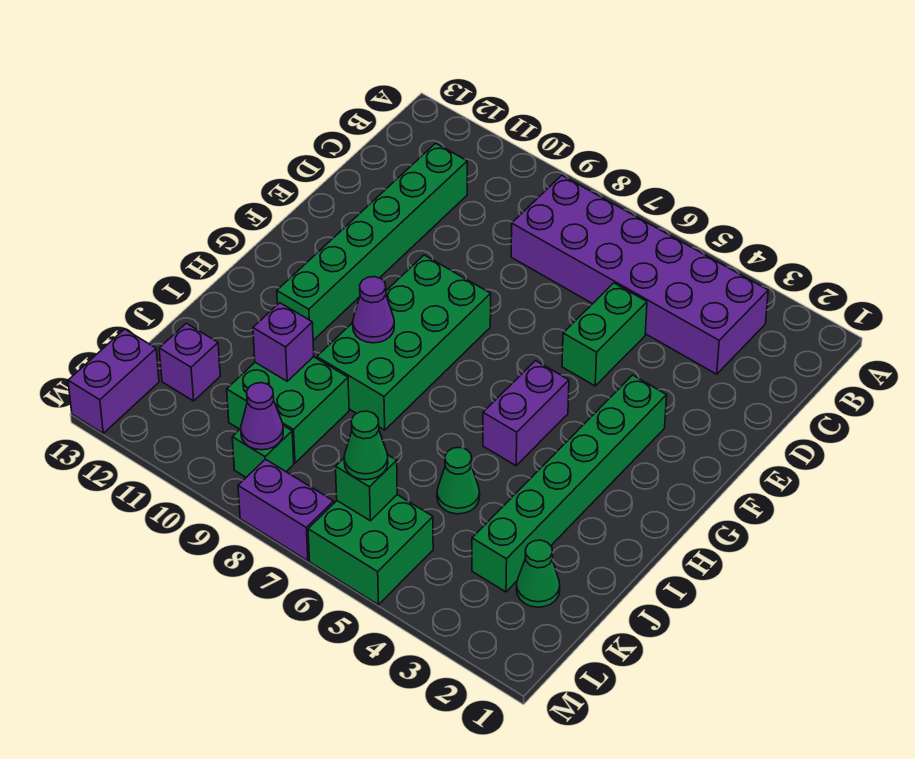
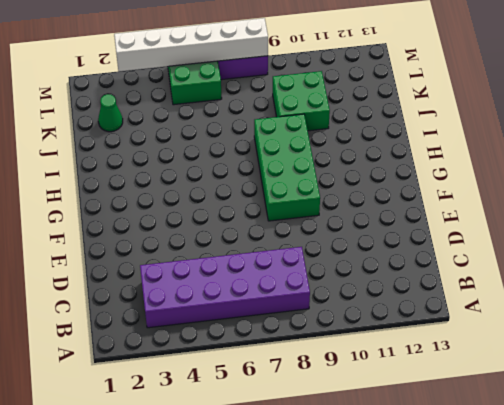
white brick M3:M8 level 2 -> none
none -> green brick C11:H11 level 1
none -> green brick D5:E5 level 1
none -> green brick F3:K3 level 1

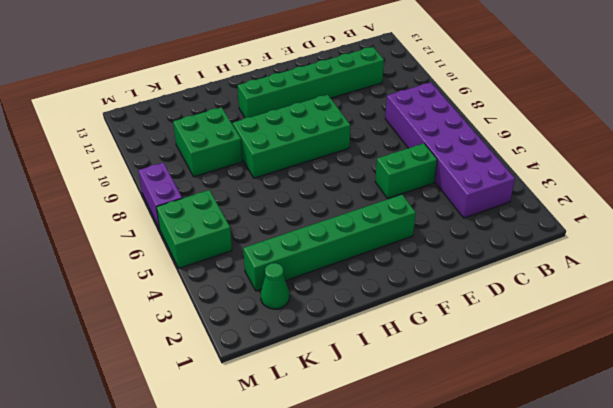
none -> purple brick G5:H5 level 1
none -> green cone J5 level 1
none -> purple brick K12 level 1

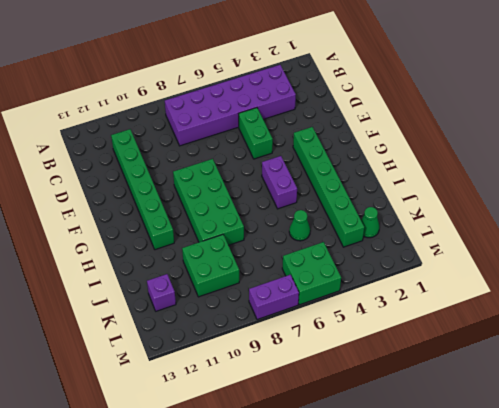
none -> green brick L9 level 1
none -> purple brick L13:M13 level 1
none -> purple cone H9 level 2

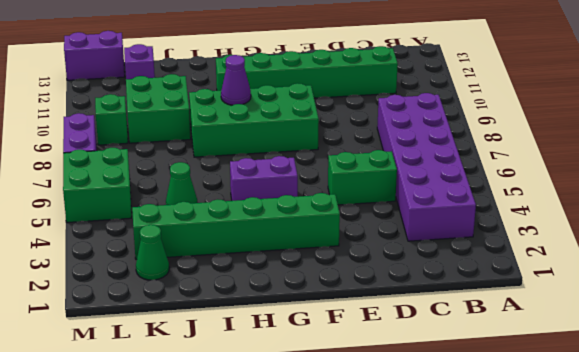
none -> purple brick J10 level 2
none -> green brick L6 level 2
none -> purple cone L9 level 2

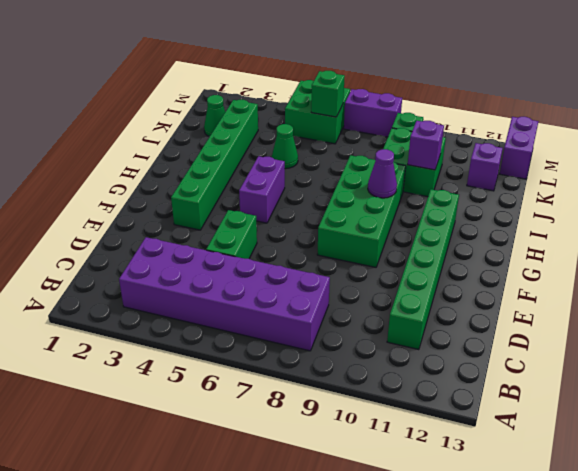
none -> purple cone L9 level 2
none -> green cone L6 level 3

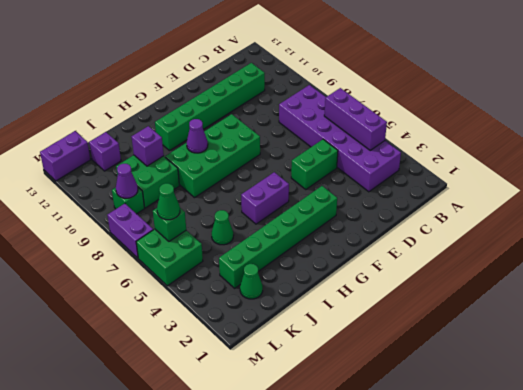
purple brick B4:B6 level 2 -> none

